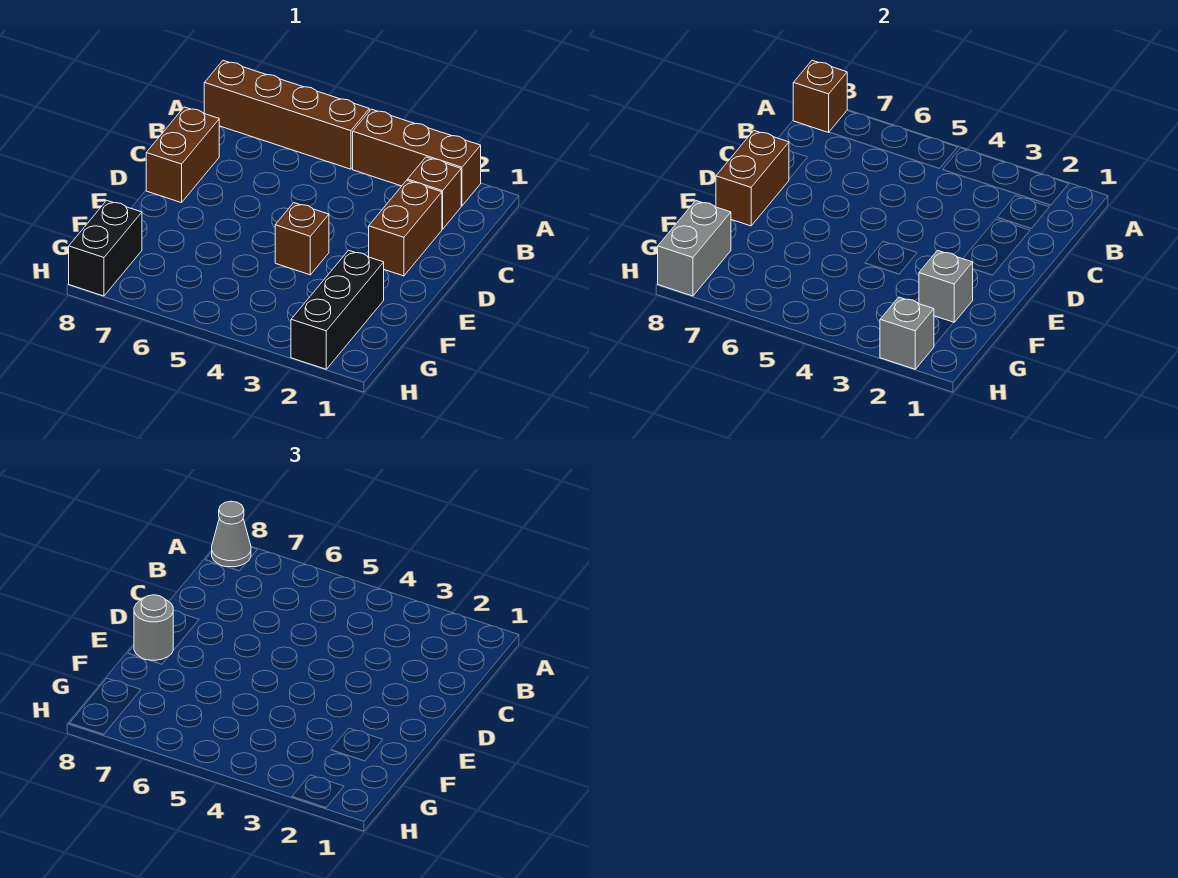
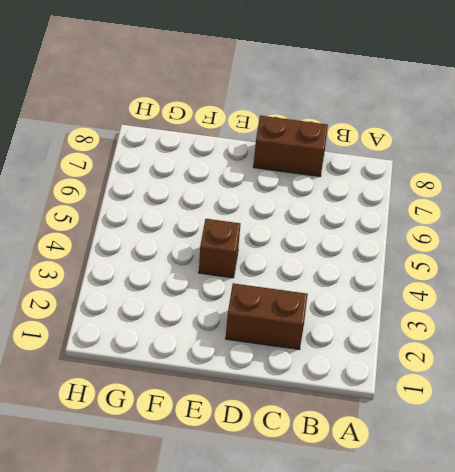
none -> brown brick A2:A4 level 1
none -> brown brick A5:A8 level 1
none -> brown brick B2 level 1

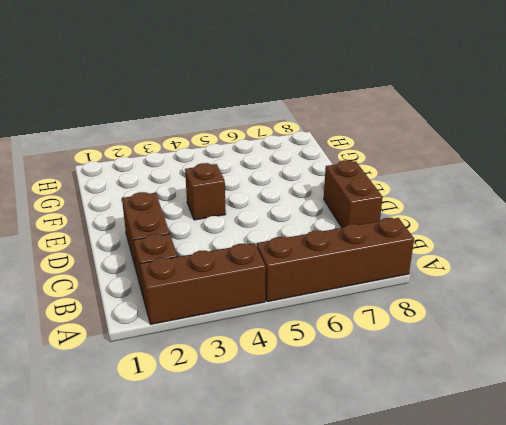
none -> black brick F2:H2 level 1
none -> black brick G8:H8 level 1
none -> brown brick A8 level 2

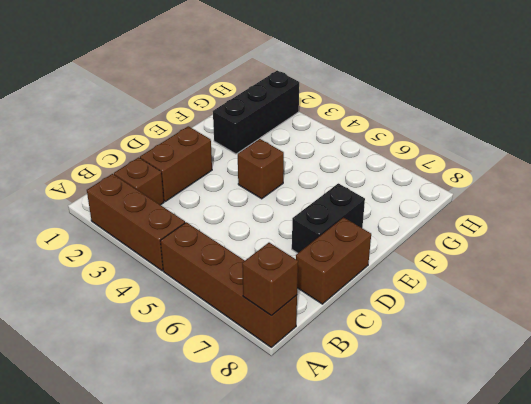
black brick D7:E7 level 1 -> black brick G8:H8 level 1
none -> brown brick D8:E8 level 2
none -> grey brick F2 level 2
none -> grey brick G8:H8 level 2

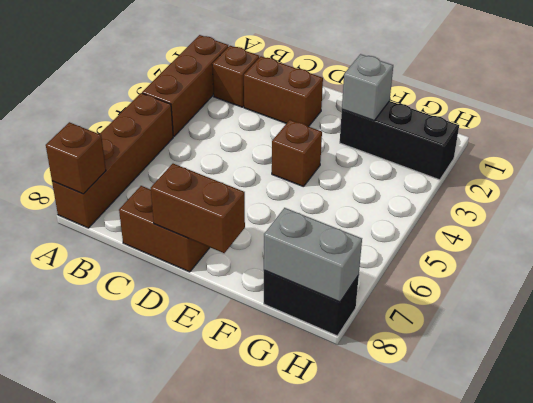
none -> grey brick H2 level 2
none -> grey cone A8 level 3
none -> grey round brick E8 level 3

